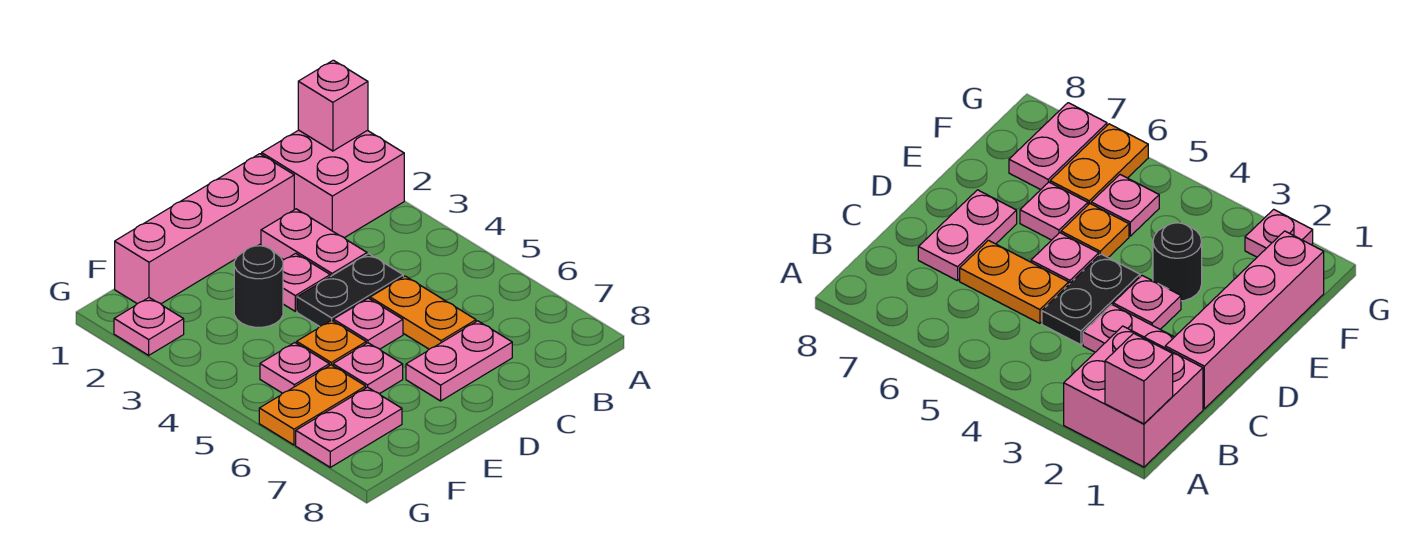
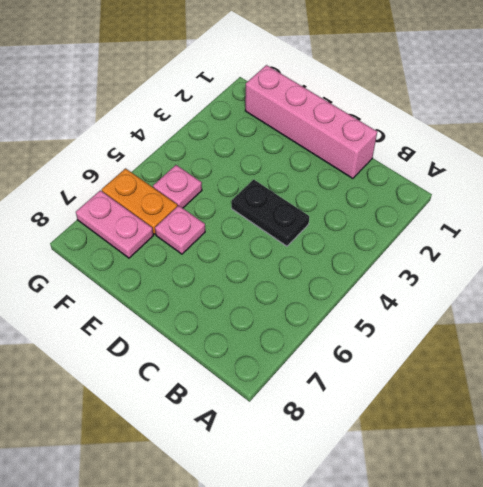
none -> pink brick A1:B2 level 1
none -> pink plate C2:C3 level 1
none -> orange plate C5:C6 level 1

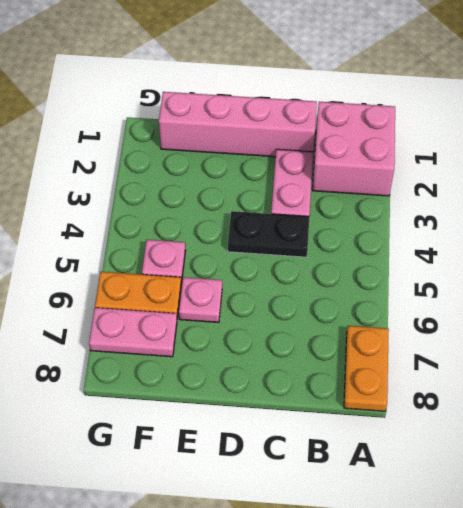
orange plate A7:A8 level 1 -> orange plate C5:C6 level 1
none -> pink plate C7:D7 level 1
none -> pink plate D3 level 1
none -> pink plate D5 level 1

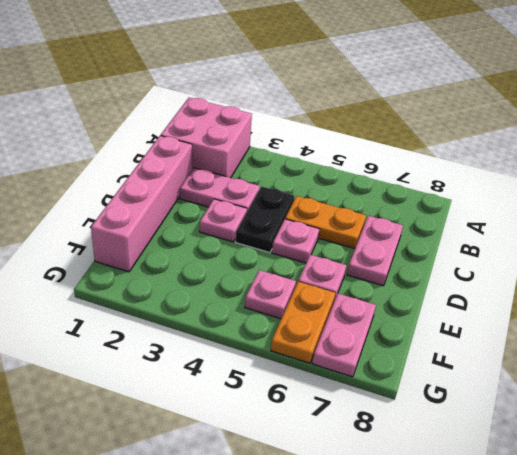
none -> black round brick E3 level 1
none -> orange plate E5 level 1
none -> pink plate G2 level 1

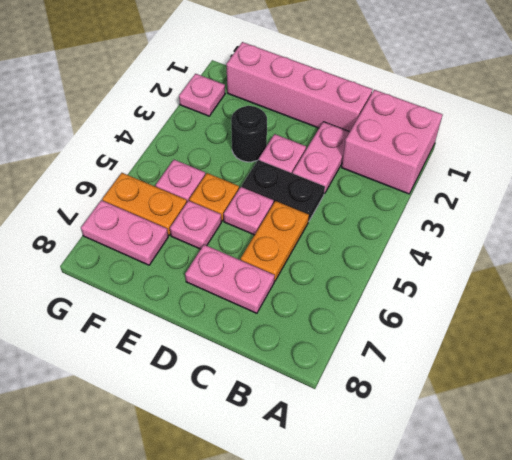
none -> pink brick A1 level 2

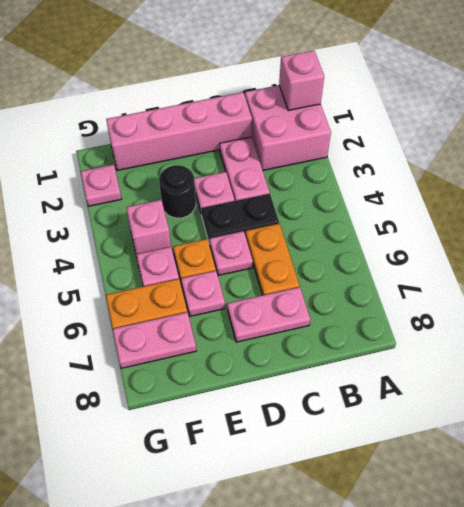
pink brick F4 level 1 -> none

